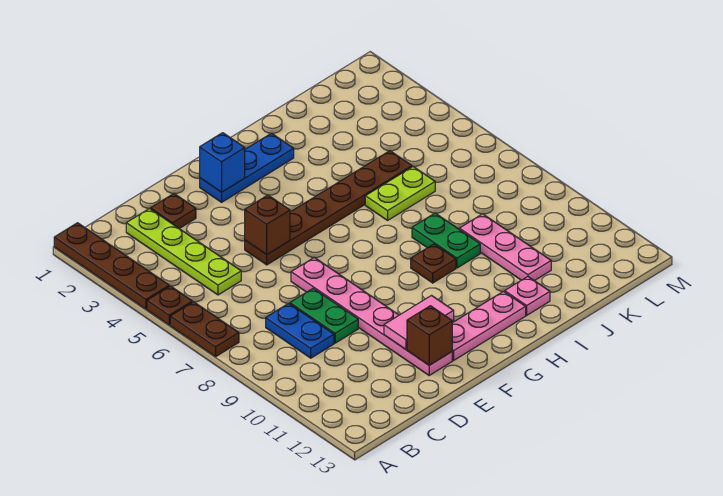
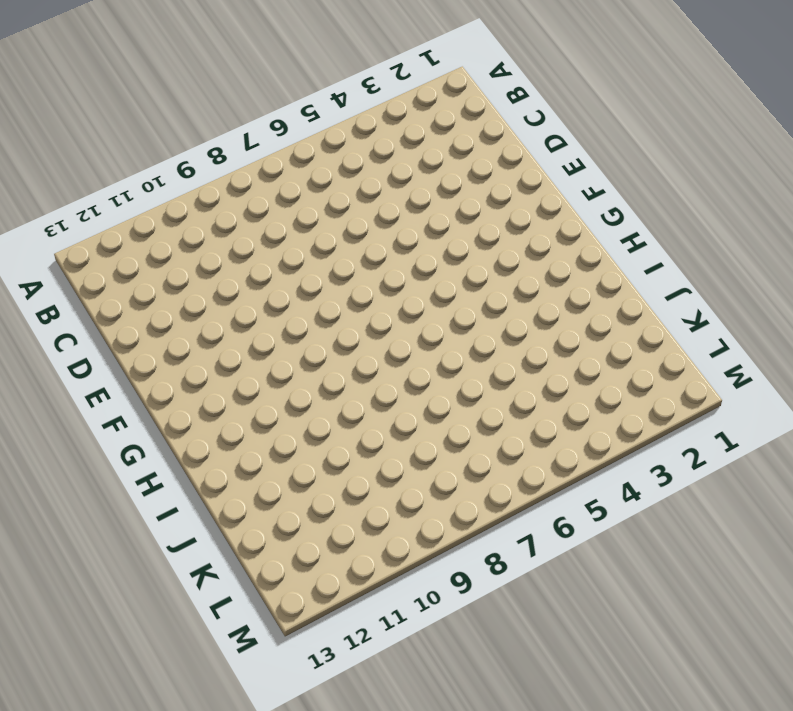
none -> brown plate A1:A4 level 1
none -> brown plate A5 level 1
none -> brown plate A6:A7 level 1

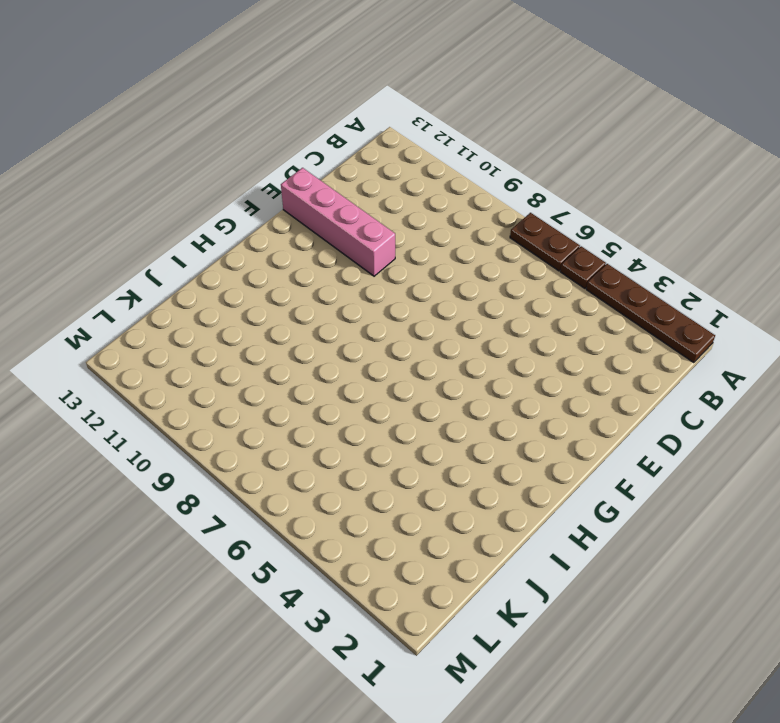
pink brick E10:E13 level 1 -> pink plate E7:E12 level 1
none -> lime plate C2:C5 level 1
none -> blue plate C8:C9 level 1
none -> brown plate D2 level 1

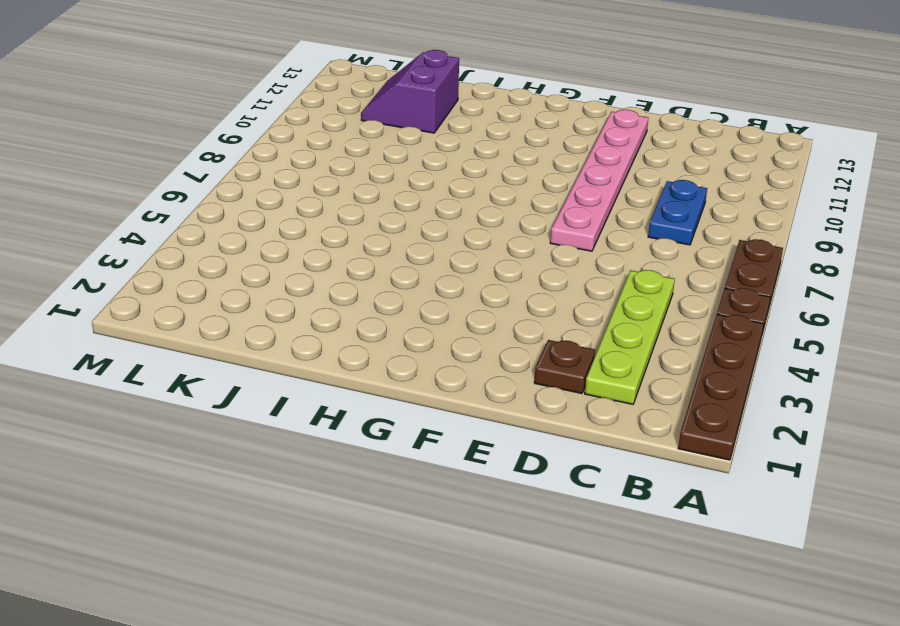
purple slope J11:K12 level 1 top J -> pink plate J9:J11 level 1
none -> green plate D8:D9 level 1
none -> brown plate E5:J5 level 1
none -> blue plate F2:H2 level 1

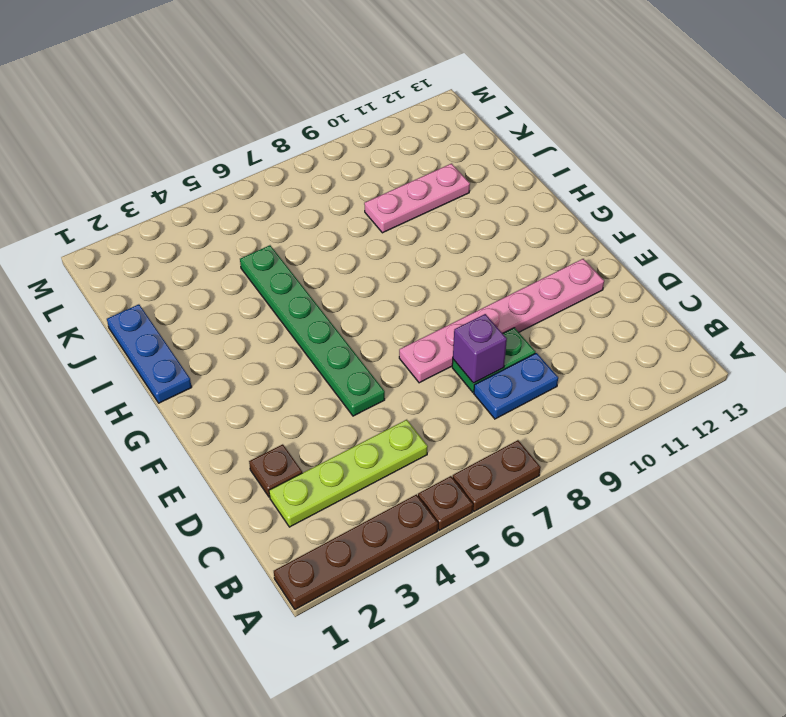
purple brick D8 level 2 -> none
green plate E5:J5 level 1 -> brown plate E5:J5 level 1
blue plate H1:J1 level 1 -> blue plate F2:H2 level 1
none -> pink plate F12:H12 level 1
none -> brown plate H9 level 1
none -> lime plate I6:J6 level 1

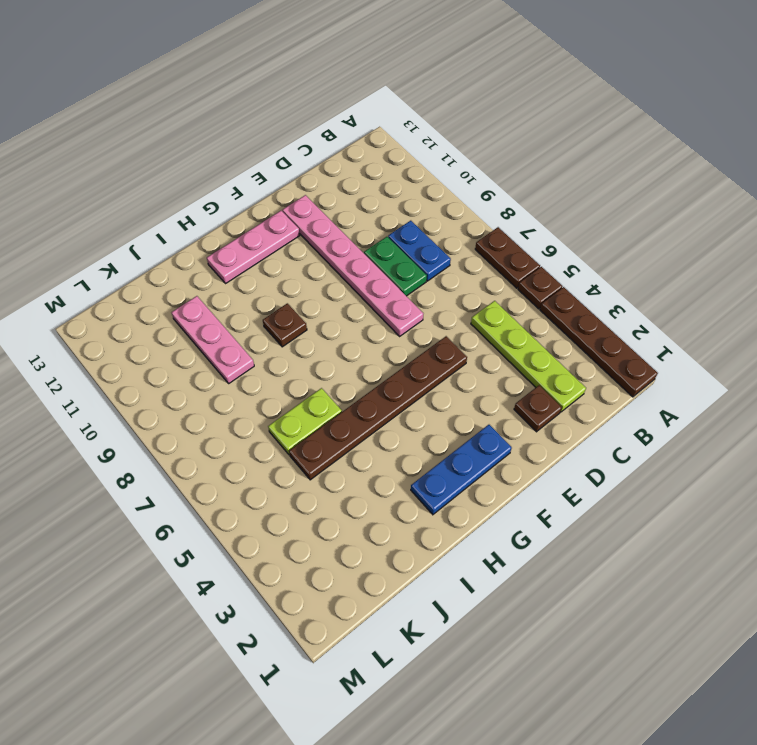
none -> green plate I8:I9 level 1
none -> pink plate I12 level 1
none -> brown brick E5 level 2

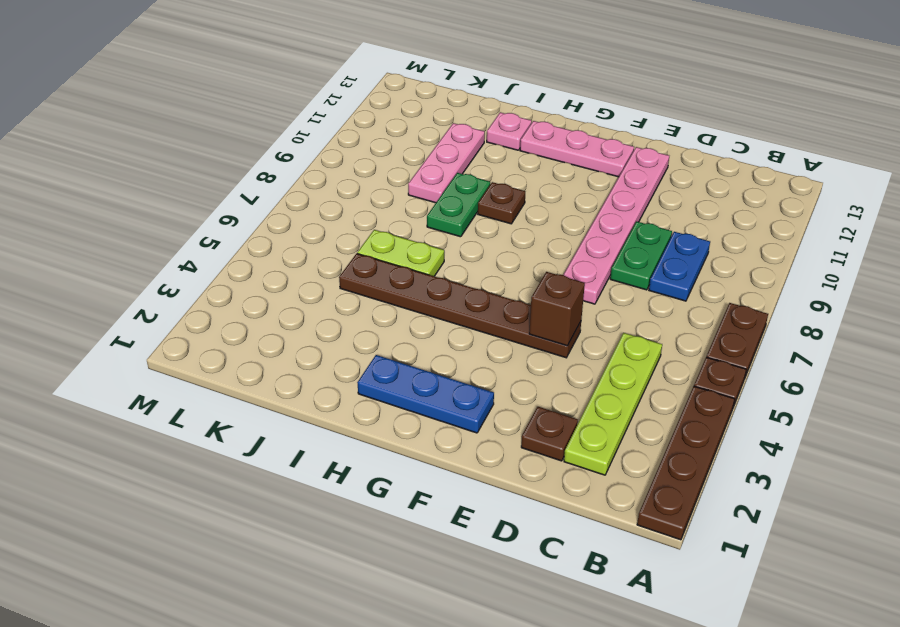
none -> pink tile E11:F11 level 2
none -> brown brick E12 level 2
none -> blue brick F2 level 2

